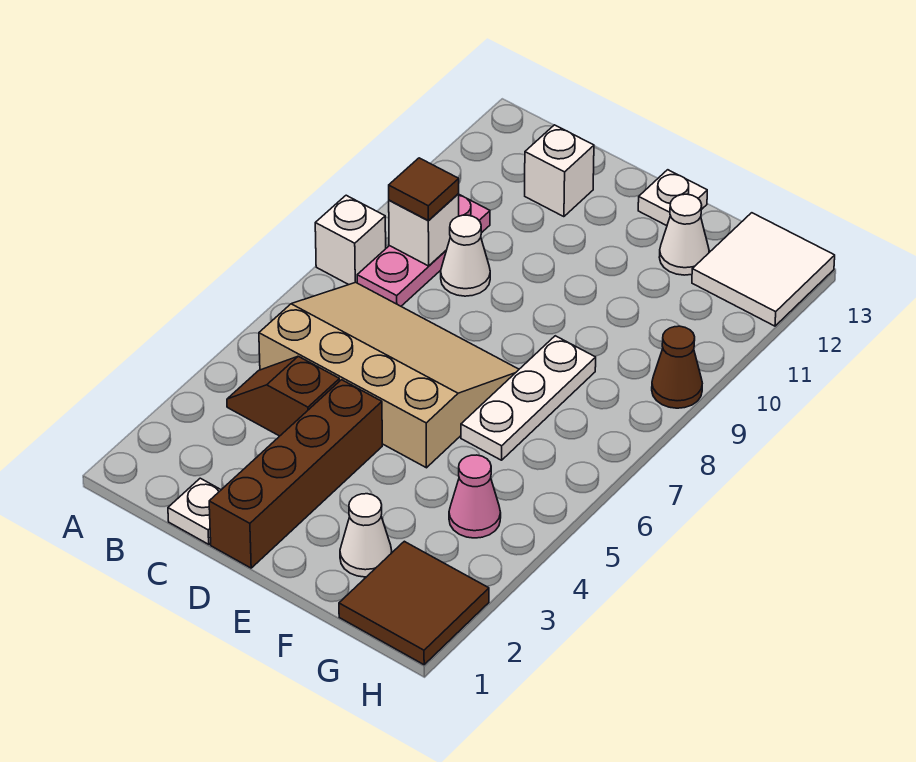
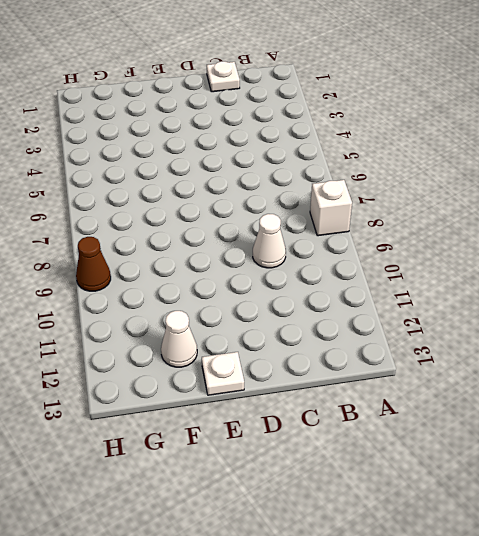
none -> brown slope B4:C4 level 1 top C
none -> tan slope B5:E7 level 1 top 5
none -> pink plate B8:B10 level 1

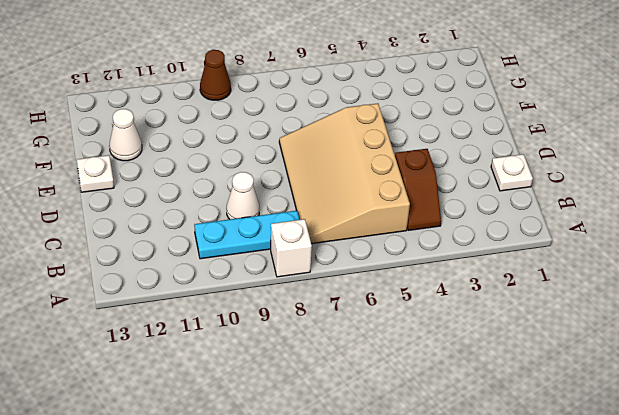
cyan plate B8:B10 level 1 -> pink plate B8:B10 level 1
none -> white brick C12 level 1
none -> brown brick D1:D4 level 1
none -> white cone F2 level 1

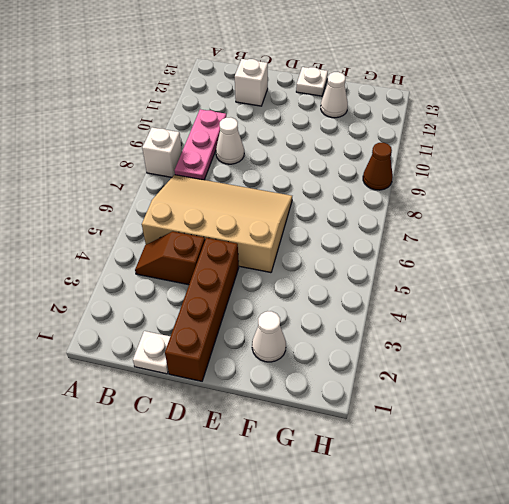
none -> white plate F6:F8 level 1
none -> brown tile G1:H2 level 1
none -> pink cone G4 level 1

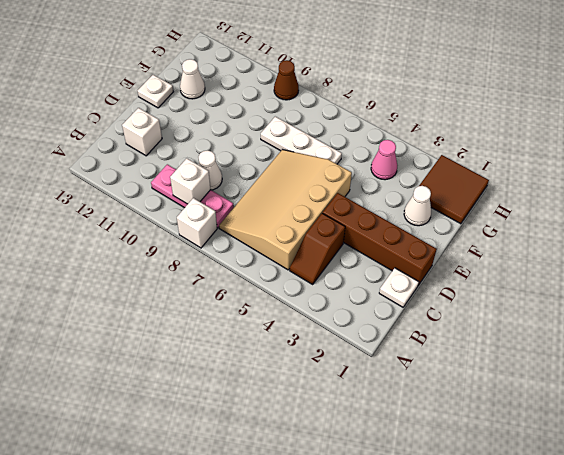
none -> white tile G12:H13 level 1
none -> brown tile B9 level 3

